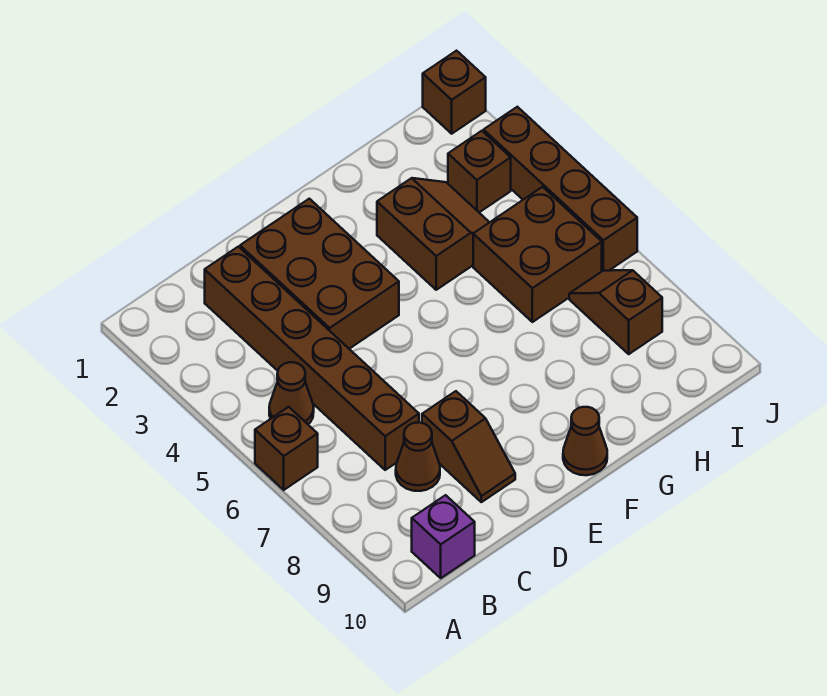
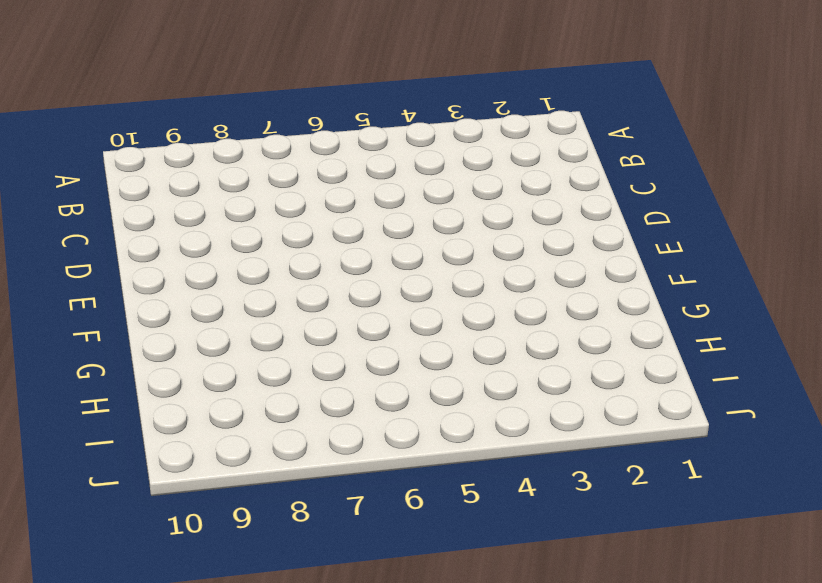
none -> brown brick A6 level 1
none -> brown cone B5 level 1
none -> purple brick B10 level 1

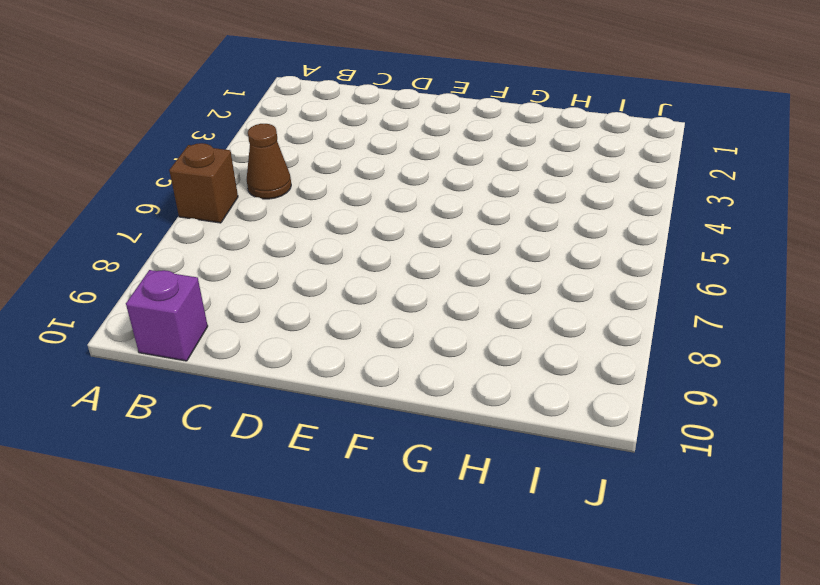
none -> brown brick C2:C7 level 1
none -> brown cone C8 level 1
none -> brown brick D2:E4 level 1

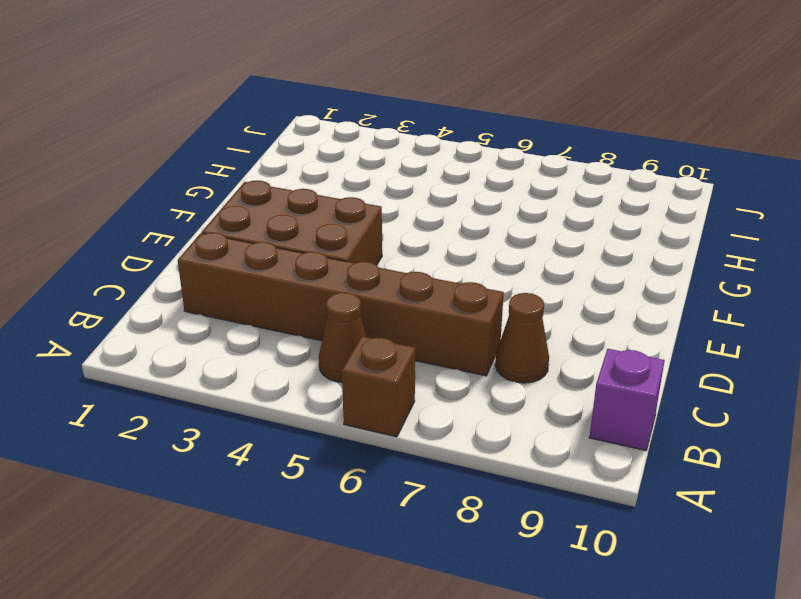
none -> brown slope D8:D9 level 1 top 8
none -> brown cone F10 level 1
none -> brown slope G3:H4 level 1 top G

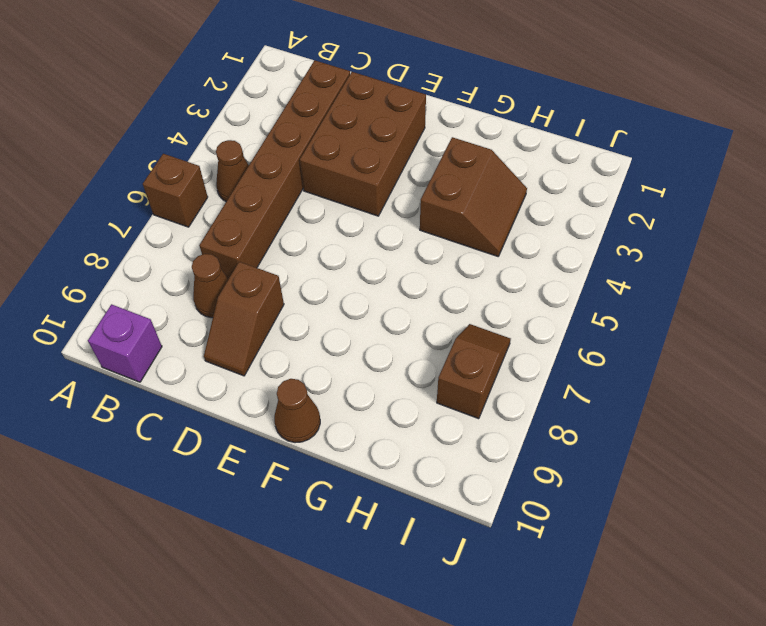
none -> brown brick H5:I6 level 1
none -> brown brick I3 level 1
none -> brown brick J1 level 1

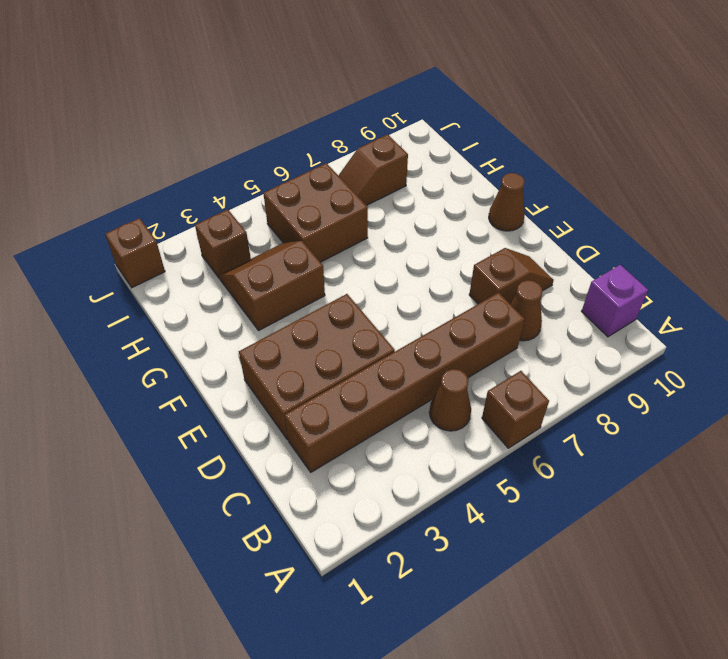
none -> brown brick J3:J6 level 1

